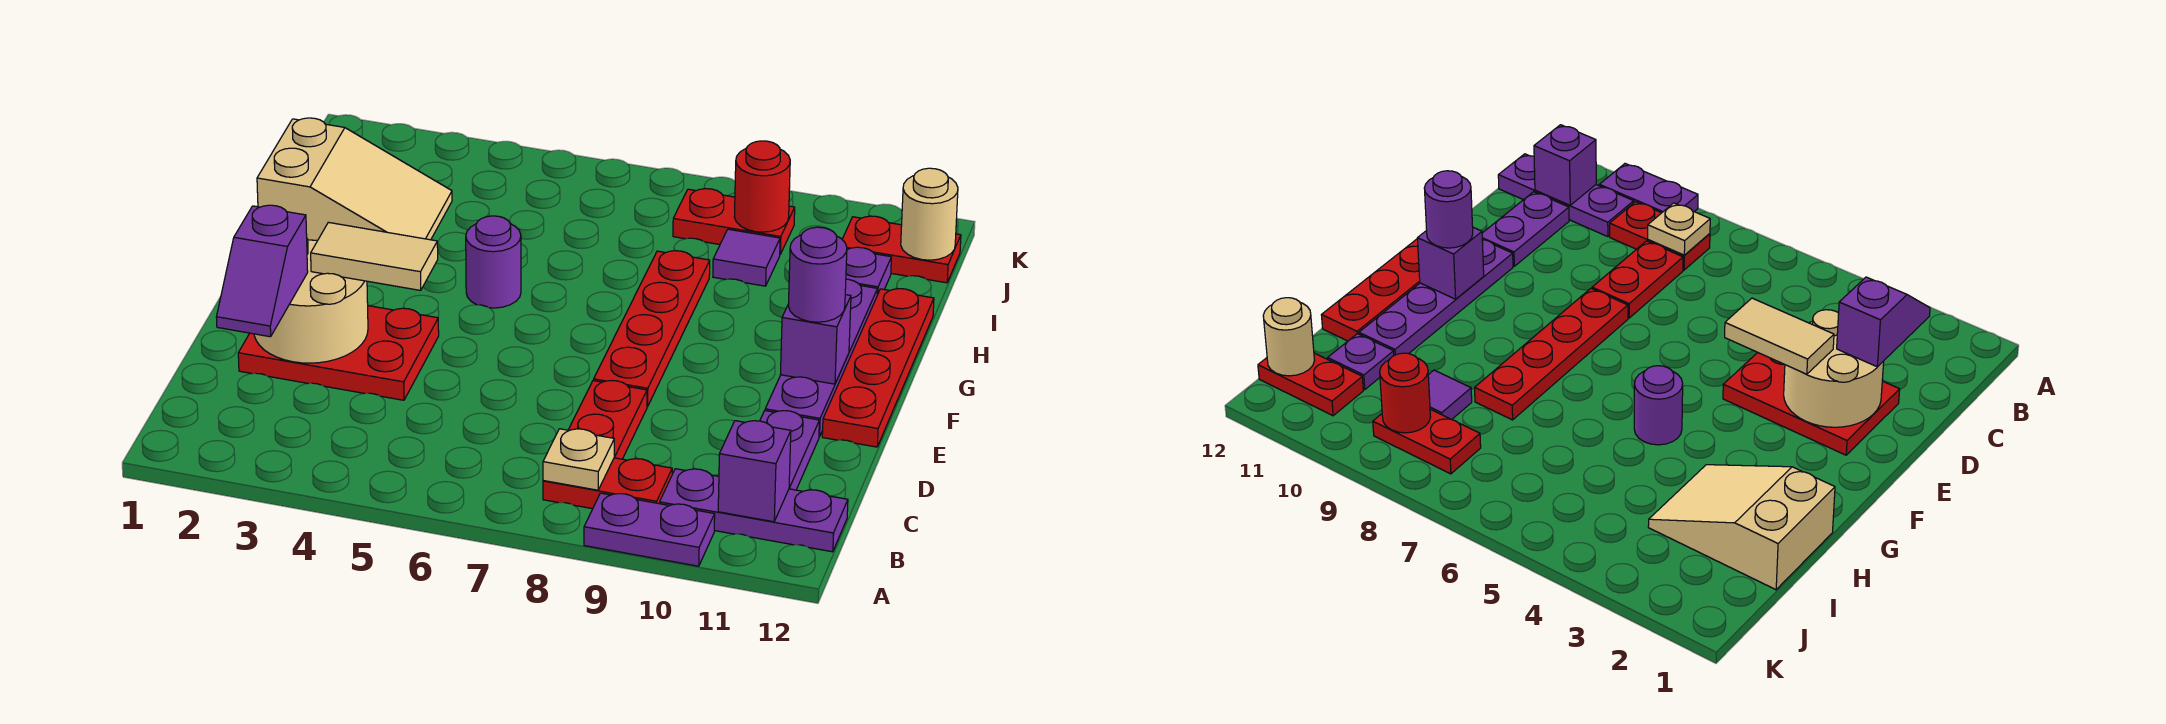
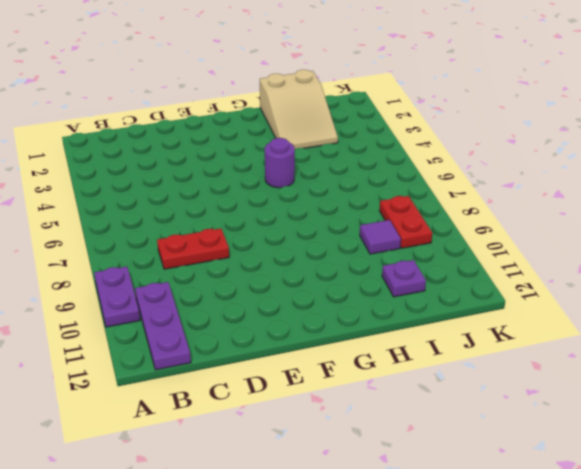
none -> red plate B8:B9 level 1
none -> purple plate C11:D11 level 1
none -> red plate D2:E4 level 1

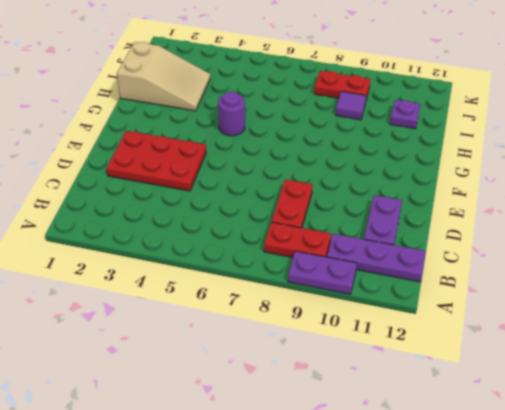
none -> red plate E8:H8 level 1
none -> purple plate E11:H11 level 1
none -> red plate E12:H12 level 1

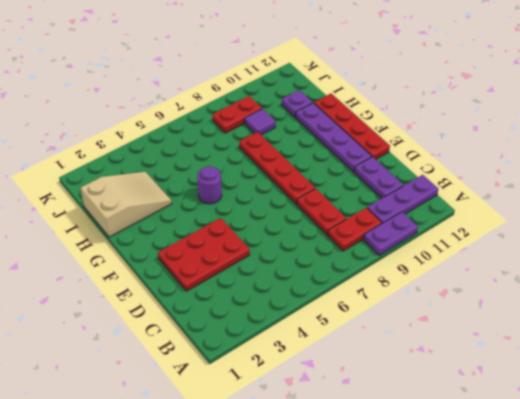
none -> red plate J11:J12 level 1
none -> tan plate B8 level 2
none -> purple brick B11 level 2

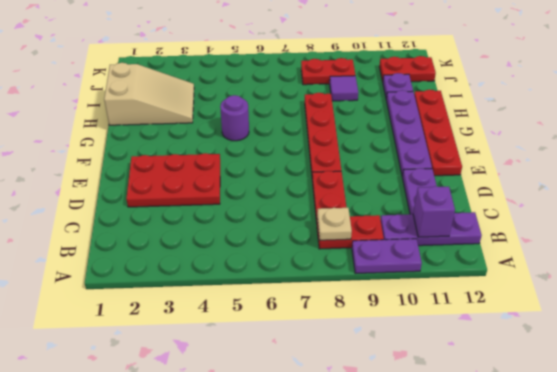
none -> tan round brick D2:E3 level 2
none -> purple brick F11 level 2
none -> red round brick J9 level 2

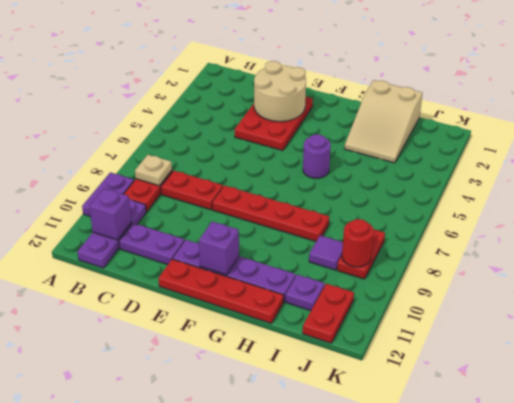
none -> tan round brick J12 level 2
none -> purple slope C2:D2 level 3 top D
none -> tan tile E3:E4 level 3

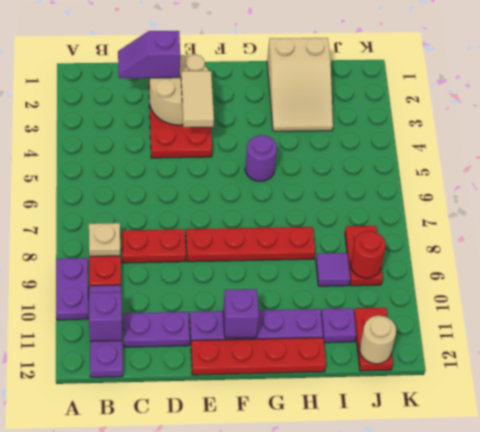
none -> purple round brick F11 level 3

